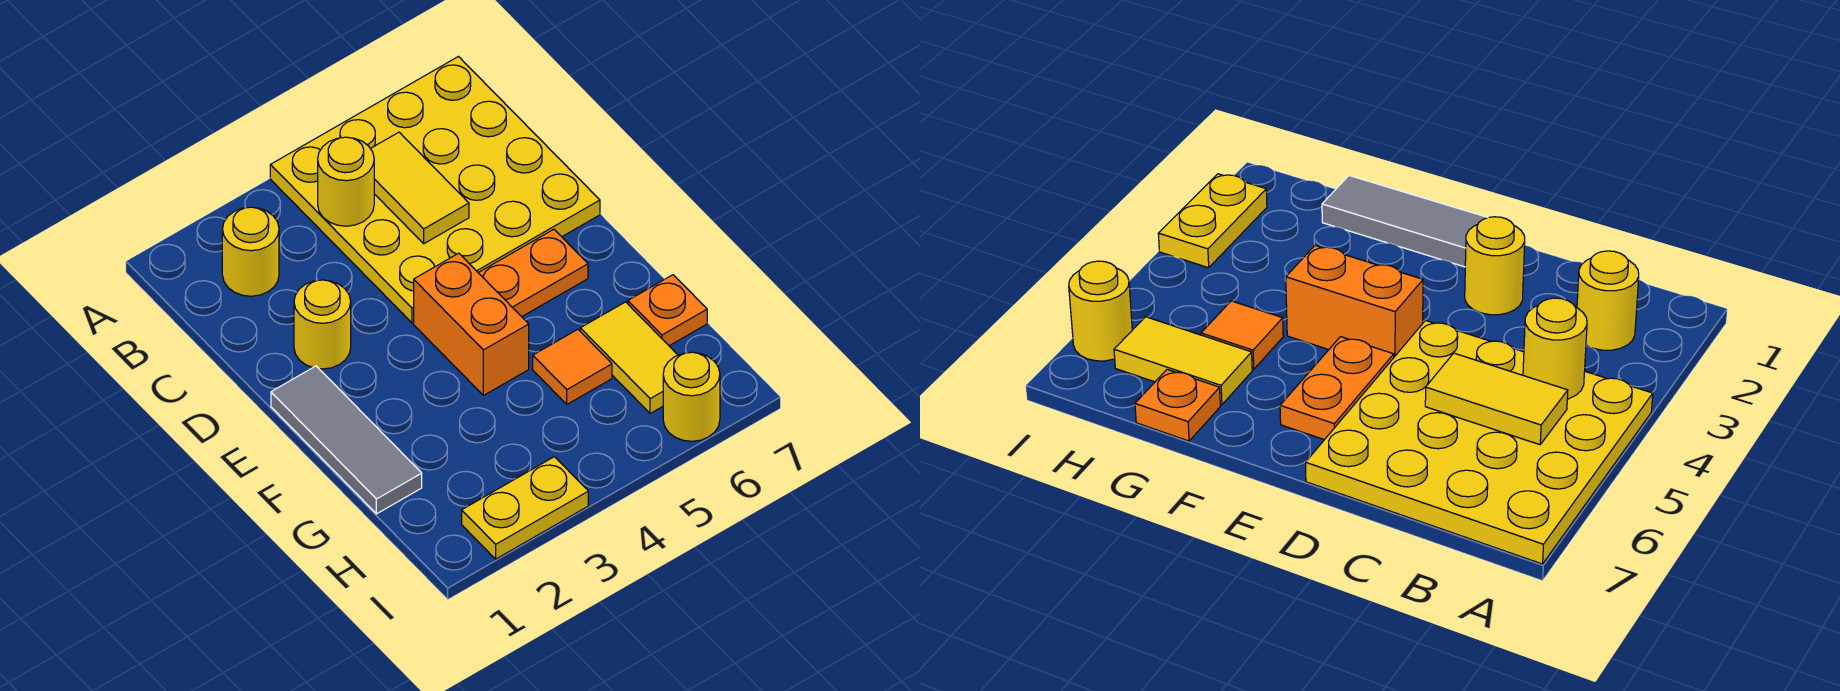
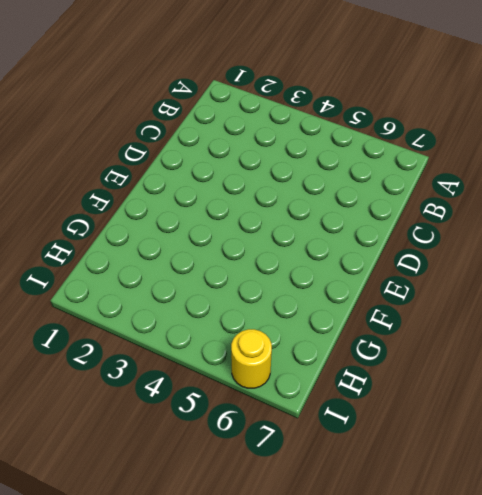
none -> yellow plate A4:D7 level 1
none -> yellow round brick B2 level 1
none -> yellow round brick D2 level 1

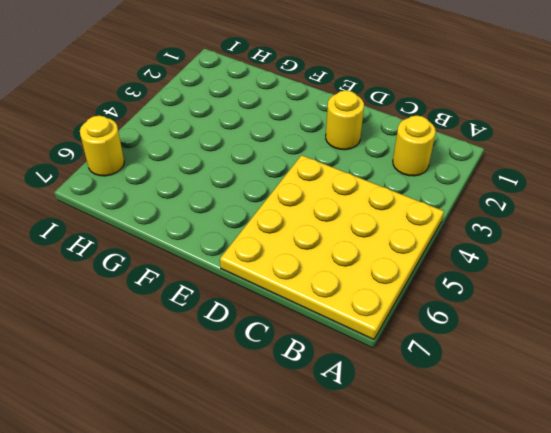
none -> grey tile E1:G1 level 1
none -> orange brick E4:F4 level 1
none -> orange plate E5:E6 level 1

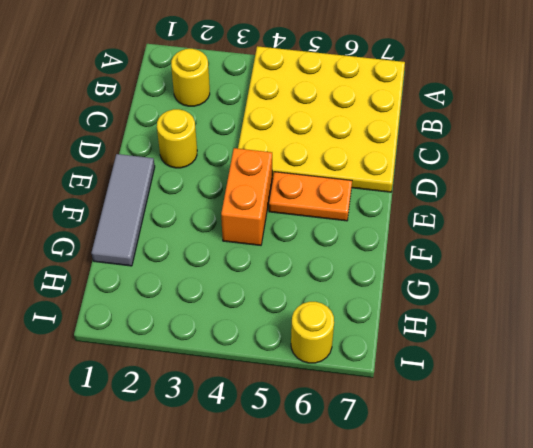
none -> orange tile G5 level 1
none -> yellow tile G6:H6 level 1
none -> orange plate G7 level 1

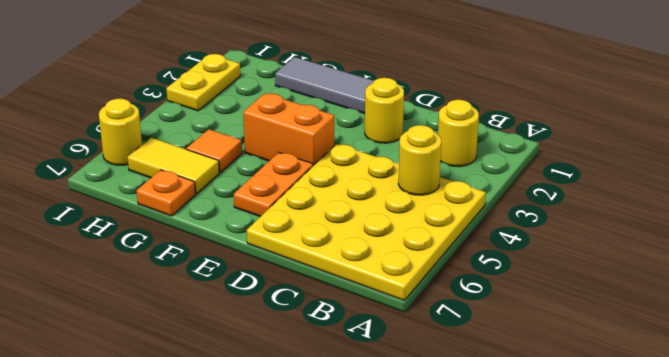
none -> yellow tile B5:C5 level 2

